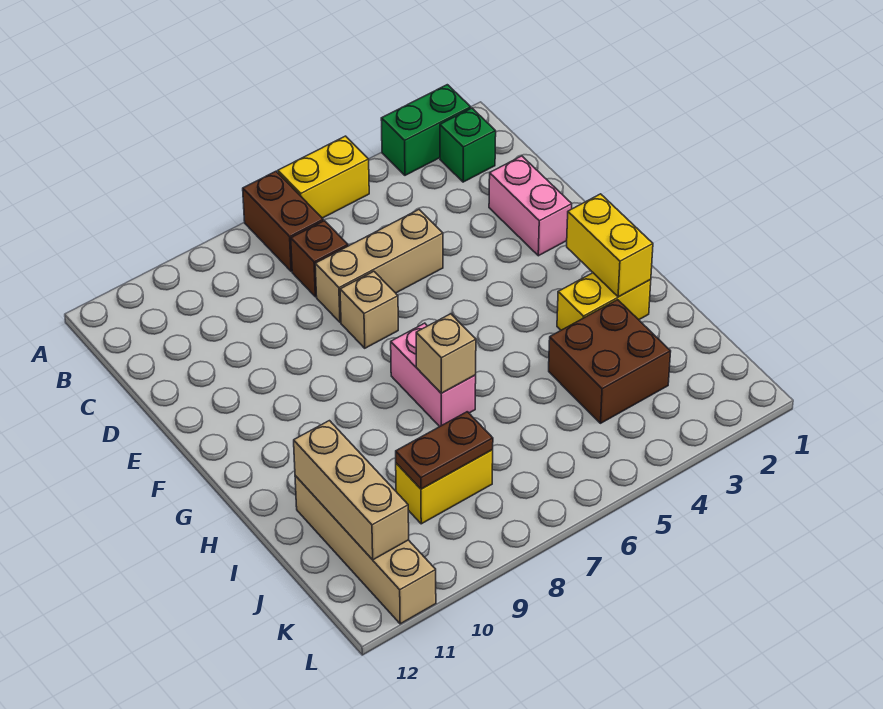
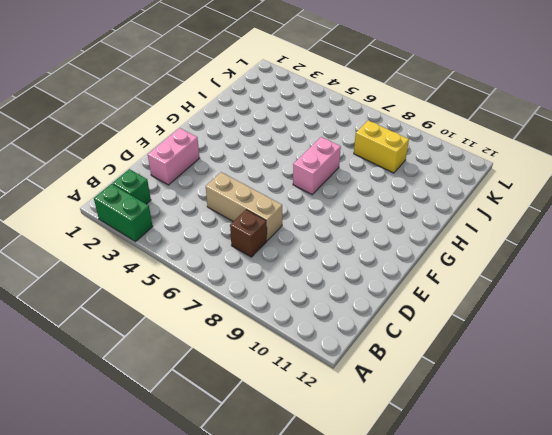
none -> yellow brick A5:A6 level 1
none -> brown brick A7:B7 level 1
none -> tan brick E7 level 1

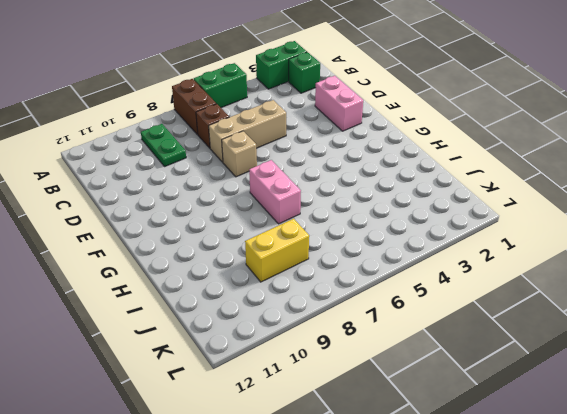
green brick A5:A6 level 1 -> yellow brick A5:A6 level 1
green plate B9:C9 level 1 -> none
none -> yellow brick H2:H3 level 1
none -> brown brick I3:J4 level 1
none -> tan brick I11:L11 level 1

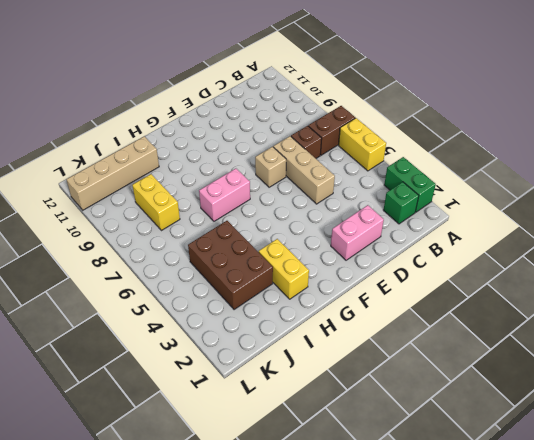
brown brick I3:J5 level 1 -> brown brick I3:J4 level 1
none -> yellow brick G2:H2 level 2
none -> tan brick H7 level 2
none -> tan brick I11:K11 level 2

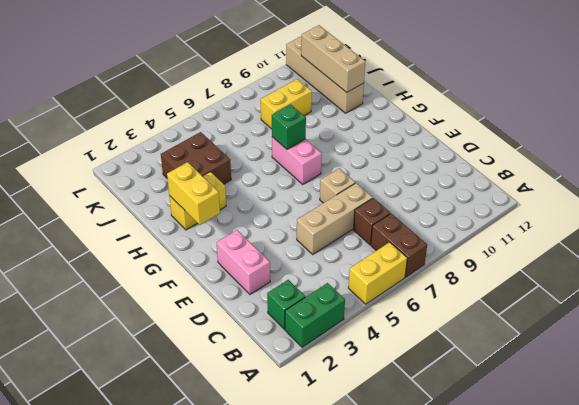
green brick H7 level 2 -> tan brick H7 level 2
none -> brown plate J8:J9 level 2

